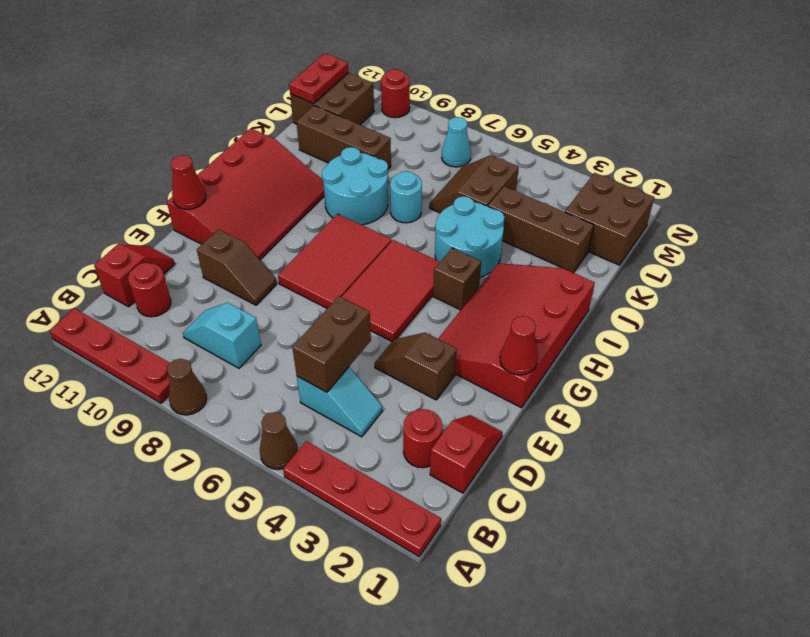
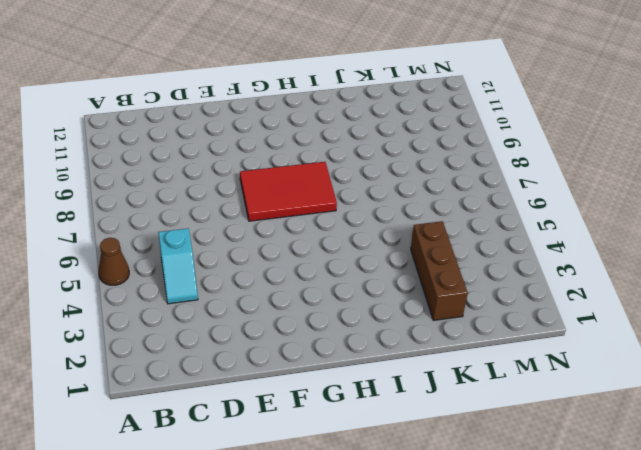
none -> red plate A1:A4 level 1
none -> brown cone A8 level 1
none -> red plate A9:A12 level 1
none -> red slope C1:D1 level 1 top C

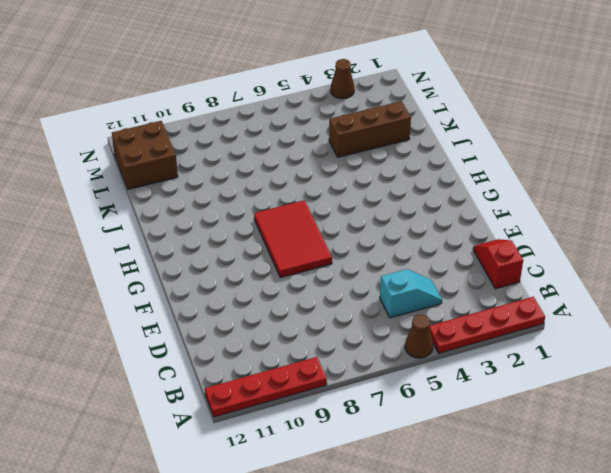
brown cone N3 level 1 -> brown cone A8 level 1
none -> red round brick C2 level 1
none -> cyan slope C8:C9 level 1 top 8
none -> red round brick C11 level 1
none -> red slope C12:D12 level 1 top C

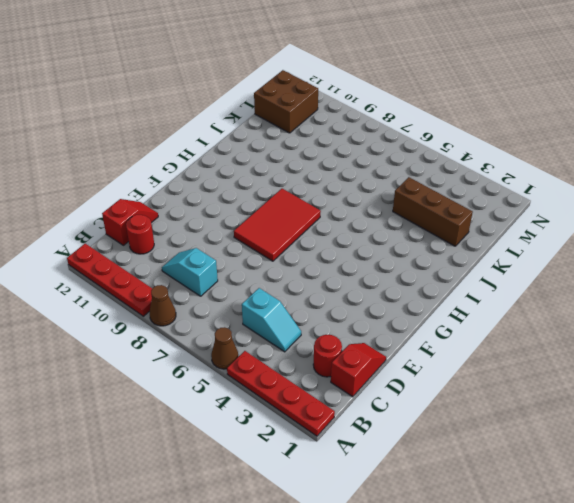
none -> brown slope E3:E4 level 1 top 3
none -> brown slope E9:E10 level 1 top 10
none -> red slope F1:I3 level 1 top 1
none -> red tile F5:H6 level 1

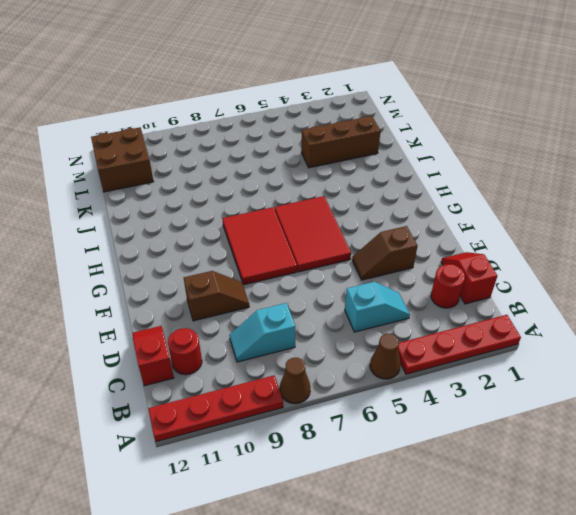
none -> red slope F1:I3 level 1 top 1
none -> red slope F10:I12 level 1 top 12
none -> brown brick H4 level 1
none -> cyan round brick I4:J5 level 1

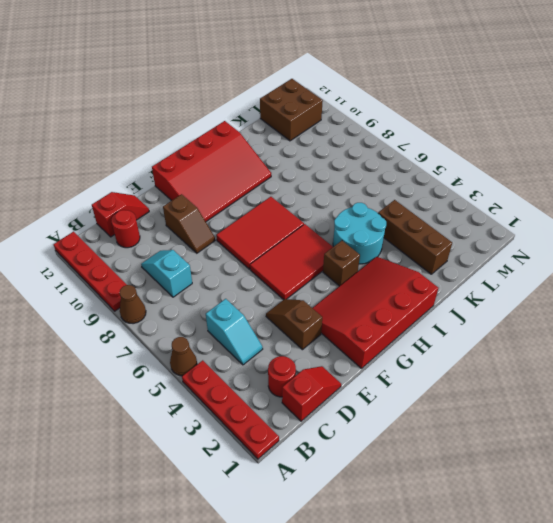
none -> cyan round brick I8:J9 level 1
none -> cyan round brick J7 level 1
none -> brown slope K5:L6 level 1 top 5
none -> brown brick K9:K11 level 1

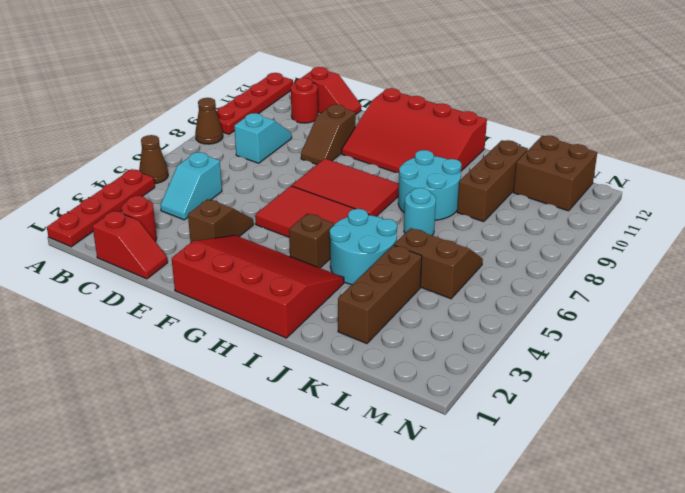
none -> brown brick L1:M2 level 1
none -> cyan cone M7 level 1
none -> red round brick N10 level 1
none -> brown brick C5:D5 level 2

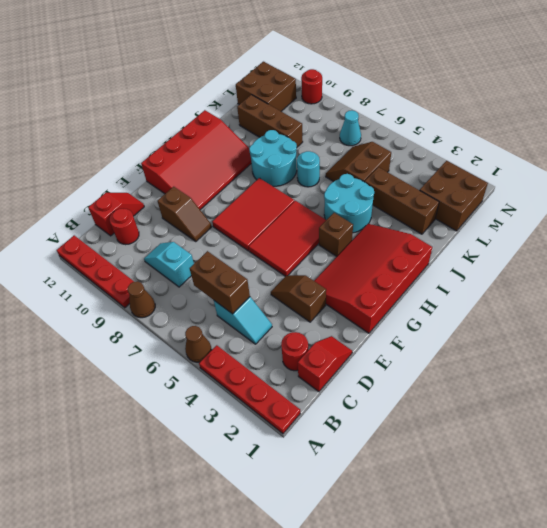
brown brick C5:C6 level 2 -> brown brick C5:D5 level 2
none -> red cone F1 level 2
none -> red cone F12 level 2
none -> red plate L12:M12 level 2

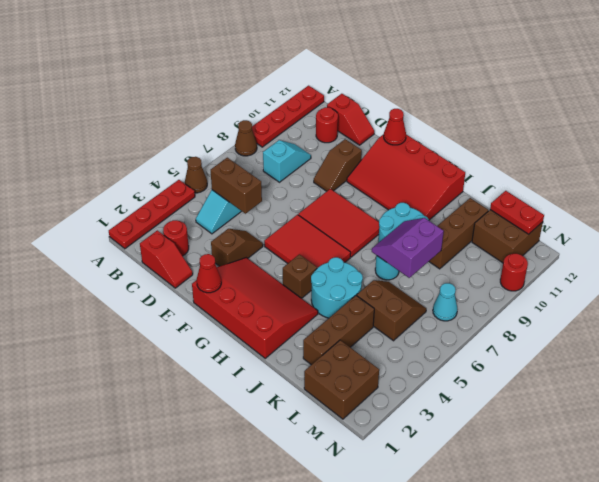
purple slope J7:K8 level 2 top K -> none

